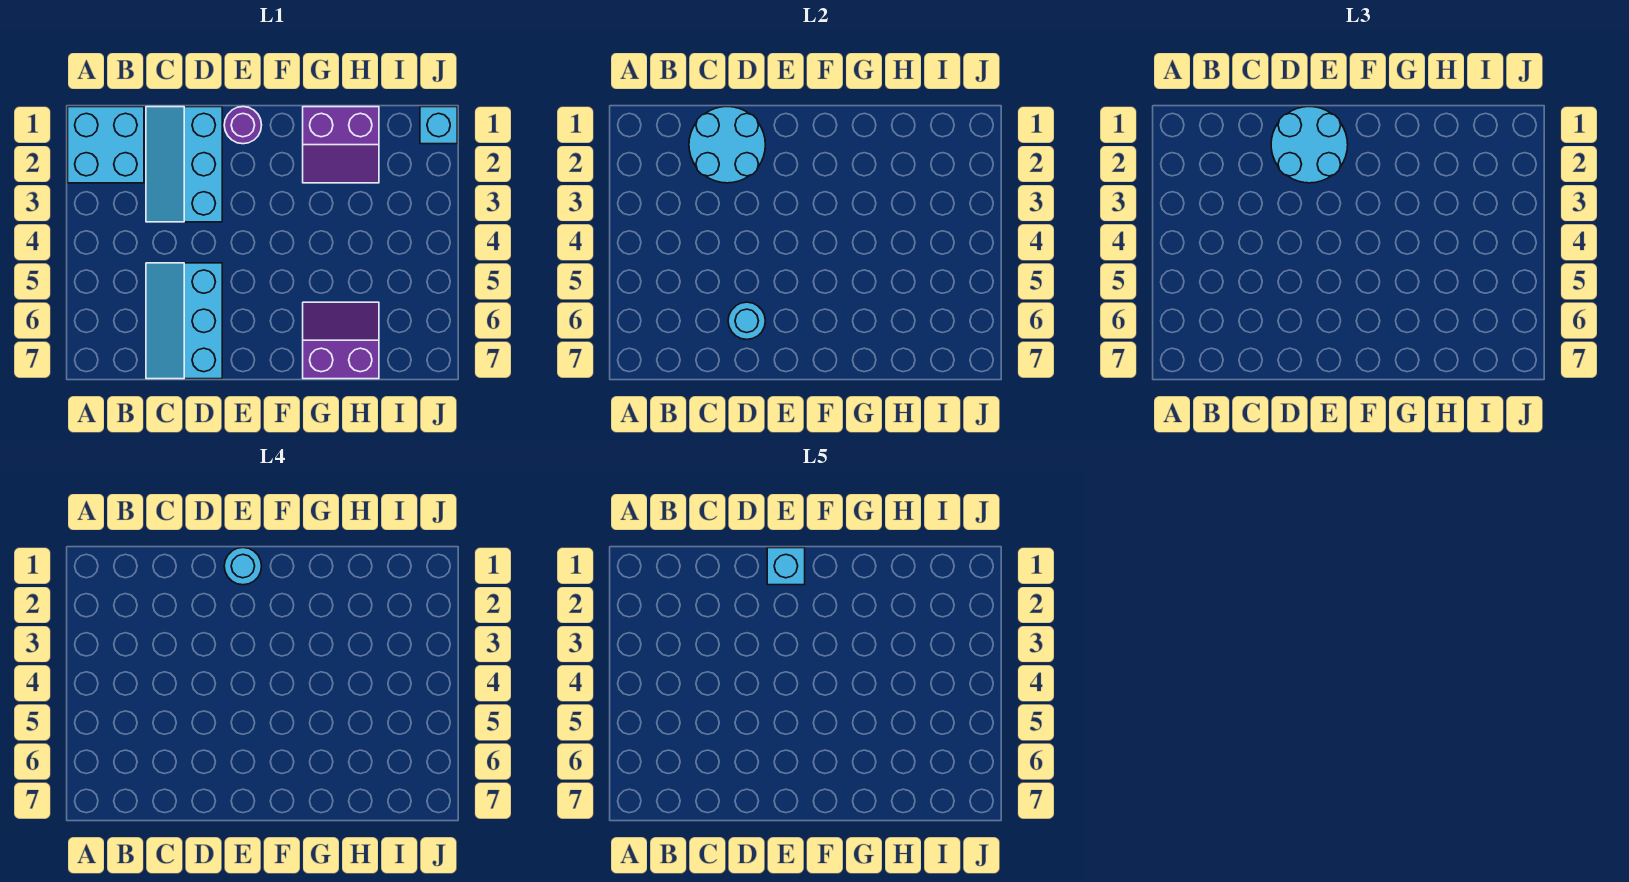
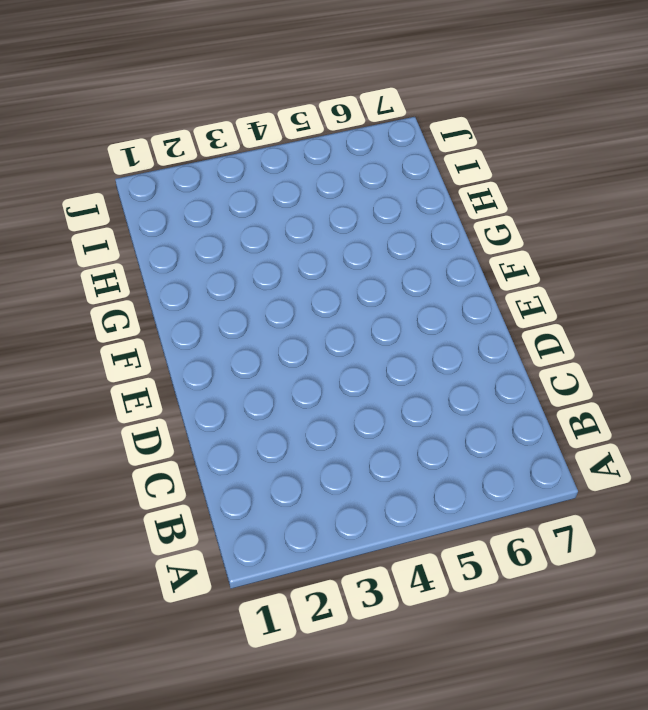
none -> cyan brick A1:B2 level 1
none -> cyan slope C1:D3 level 1 top D
none -> cyan slope C5:D7 level 1 top D

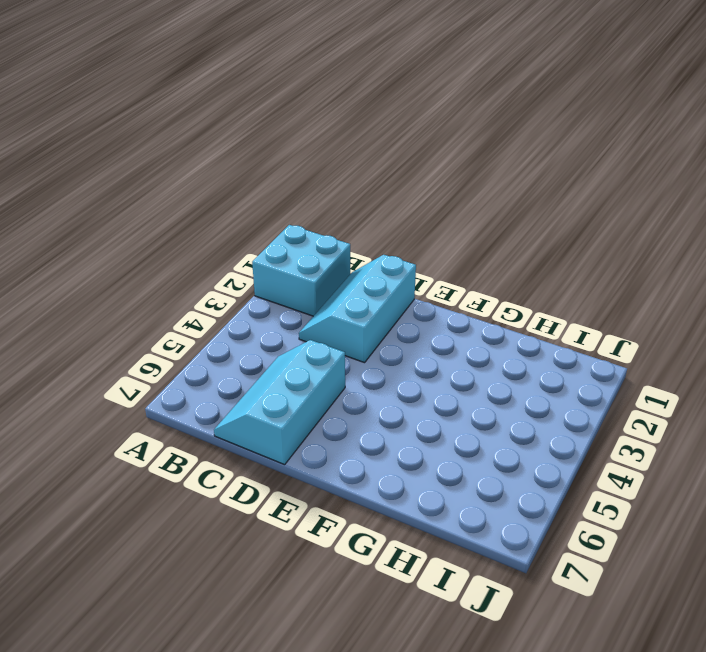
none -> purple round brick E1 level 1
none -> purple slope G1:H2 level 1 top 1
none -> purple slope G6:H7 level 1 top 7

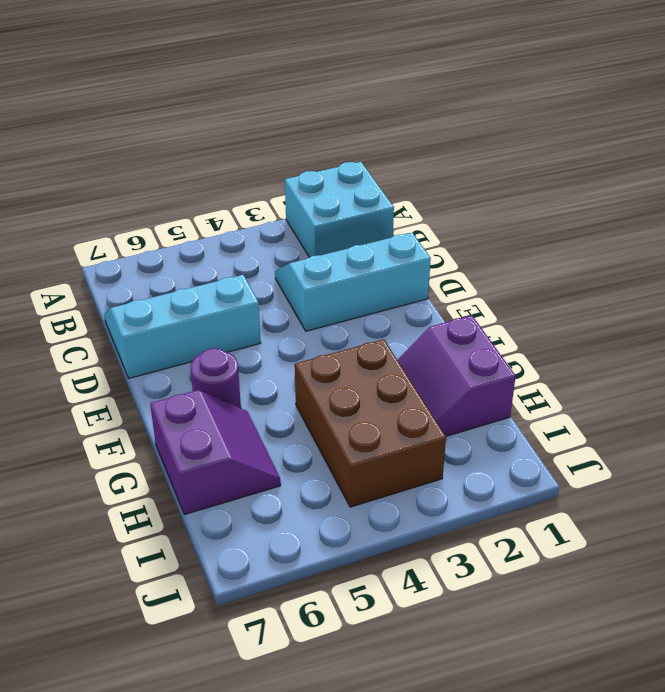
purple round brick F6 level 1 -> purple round brick E1 level 1
brown brick G3:I4 level 1 -> none
none -> cyan brick J1 level 1
none -> cyan round brick C1:D2 level 2
none -> cyan round brick D6 level 2

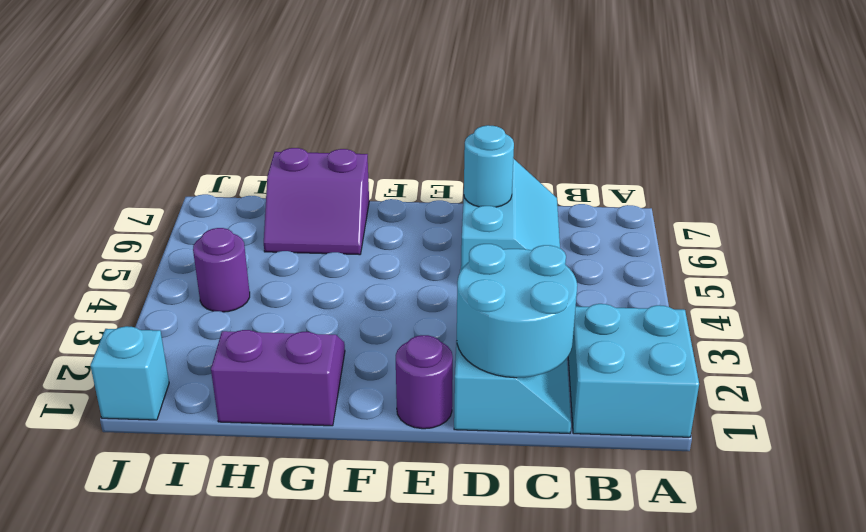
purple round brick I4 level 1 -> none
none -> cyan round brick D1:E2 level 3
none -> cyan round brick E1 level 4
none -> cyan brick E1 level 5

